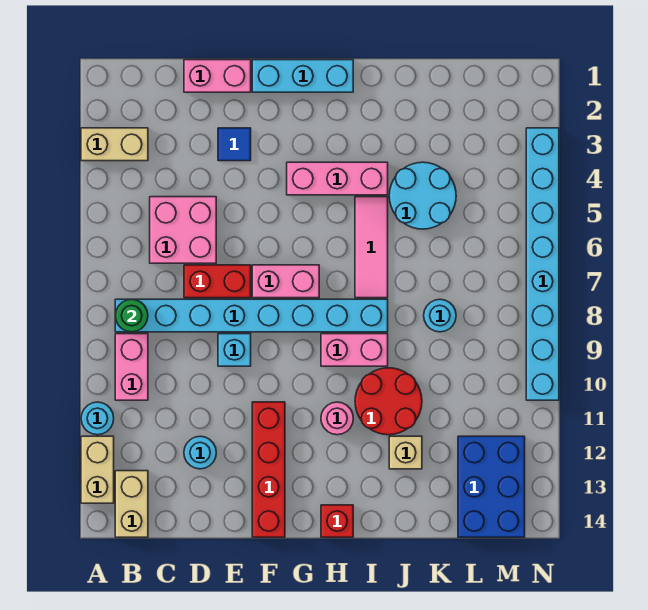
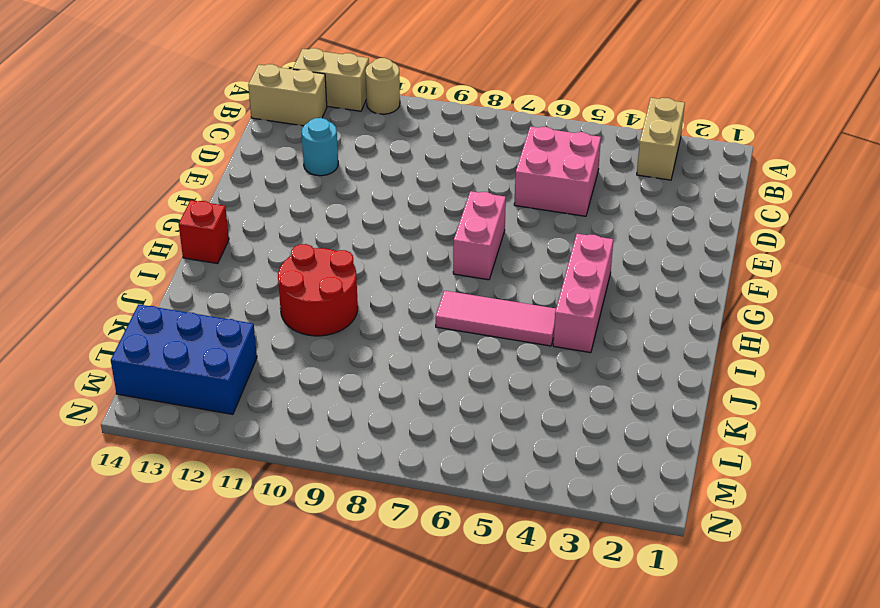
tan round brick A11 level 1 -> cyan round brick A11 level 1
none -> cyan brick B8:I8 level 1
none -> pink brick B9:B10 level 1
none -> pink brick D1:E1 level 1

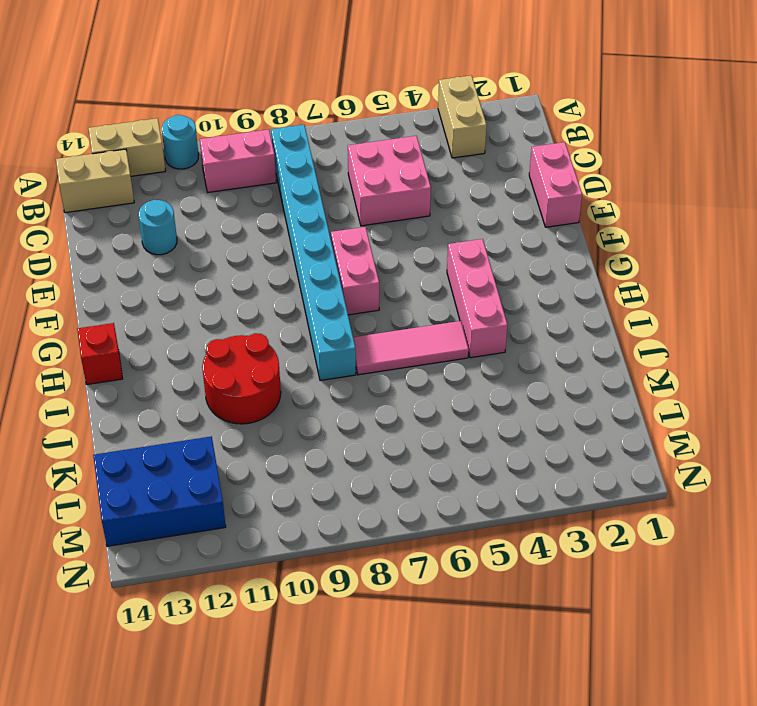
none -> red brick D7:E7 level 1
none -> blue tile E3 level 1
none -> cyan brick E9 level 1

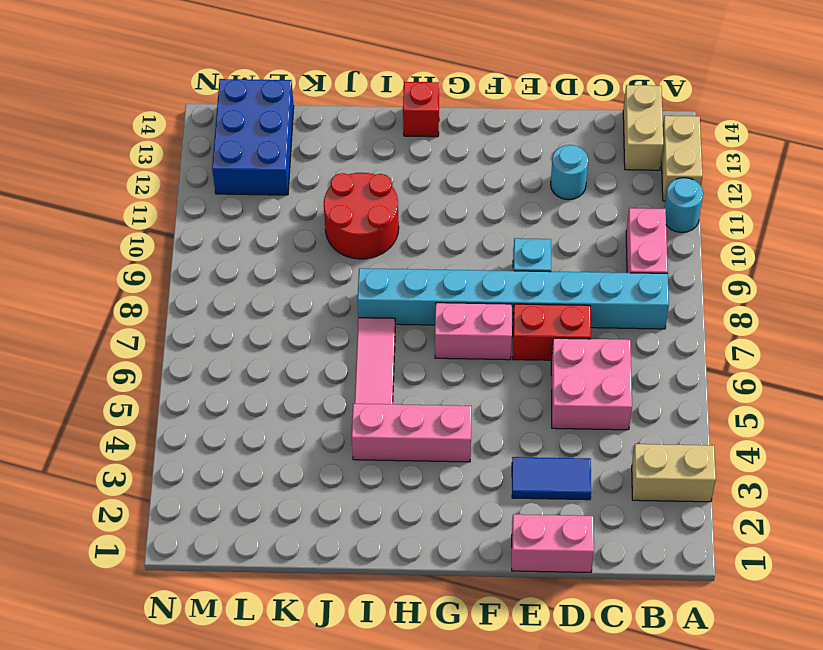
blue tile D3:E3 level 1 -> blue tile E3 level 1
none -> cyan brick F1:H1 level 1
none -> red brick F11:F14 level 1
none -> pink brick H9:I9 level 1

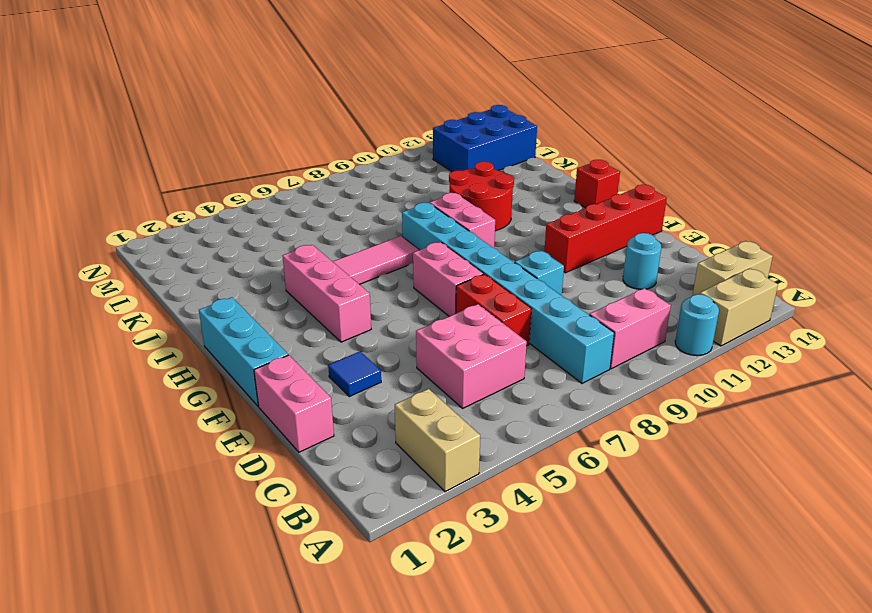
none -> pink round brick H11 level 1
none -> cyan round brick J4:K5 level 1
none -> tan brick J12 level 1

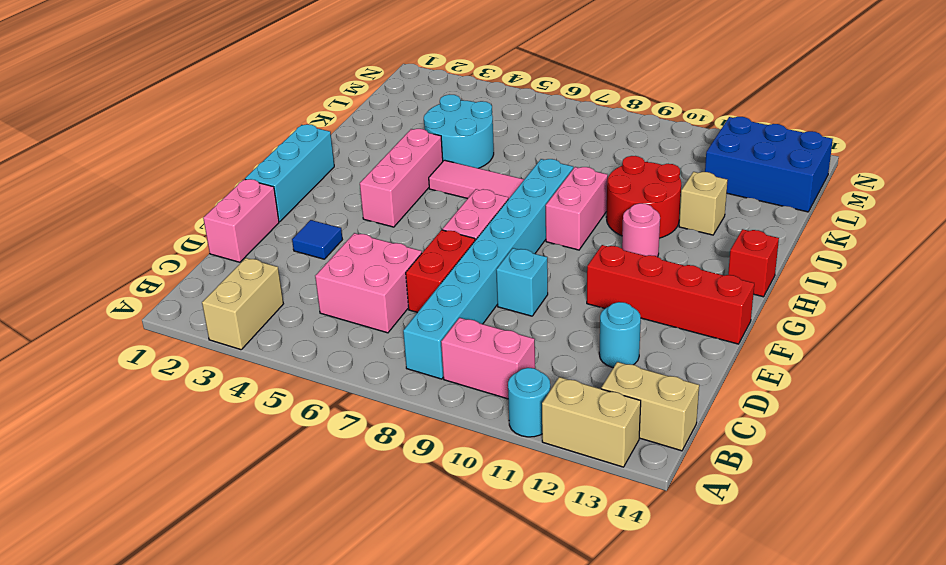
none -> cyan round brick K8 level 1
none -> cyan brick N3:N10 level 1
none -> green round brick B8 level 2

